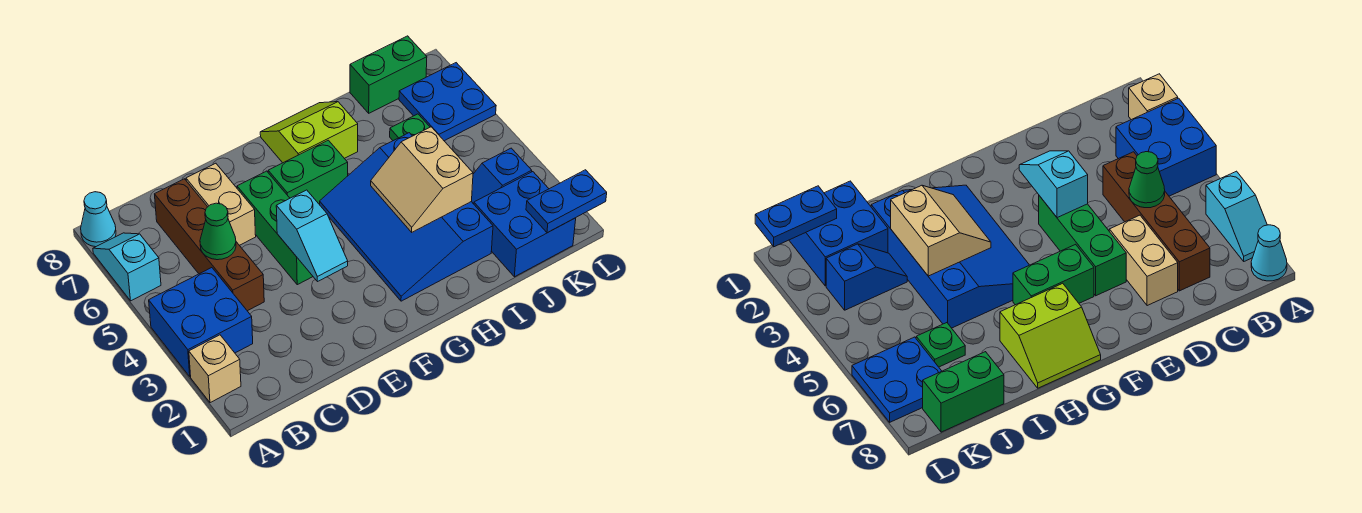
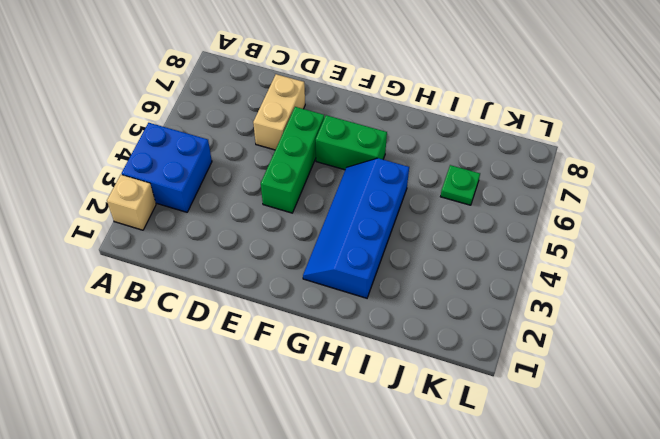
blue slope G2:H5 level 1 top H -> blue slope G2:I5 level 1 top I
none -> cyan slope A6:A7 level 1 top 6
none -> cyan cone A8 level 1
none -> brown brick C4:C7 level 1

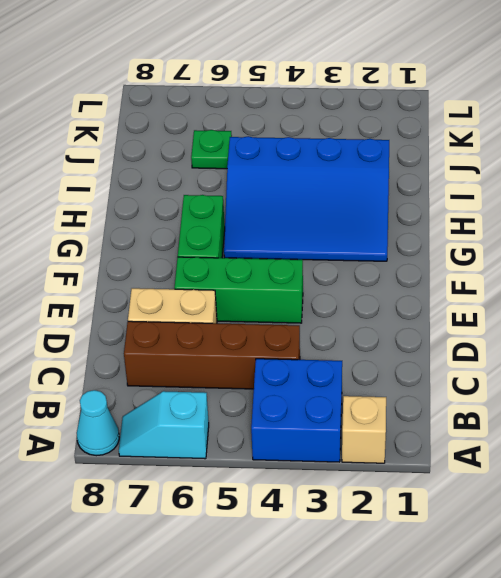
none -> lime slope G7:H8 level 1 top 7
none -> blue brick J1:K2 level 1
none -> blue slope J3:K3 level 1 top K

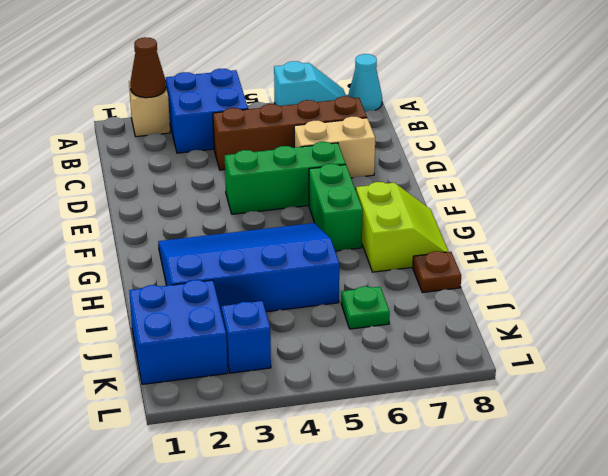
brown cone A2 level 2 -> none
brown plate I8 level 1 -> none
none -> green brick J8:K8 level 1
none -> blue plate K6:L7 level 1
none -> green cone C5 level 2

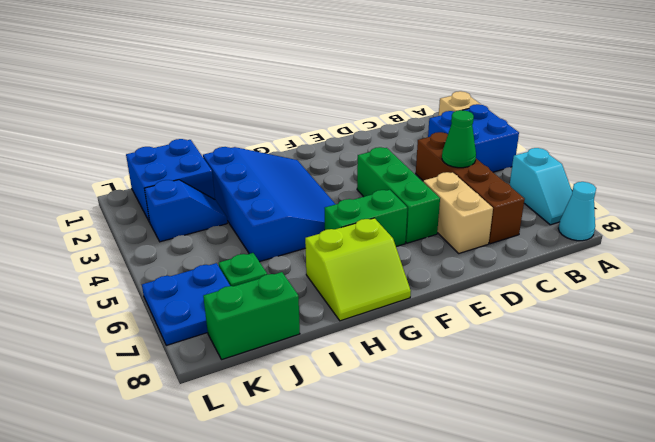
none -> cyan slope E3:E4 level 2 top 4
none -> tan slope H3:I4 level 2 top I
none -> blue plate K1:L1 level 2

